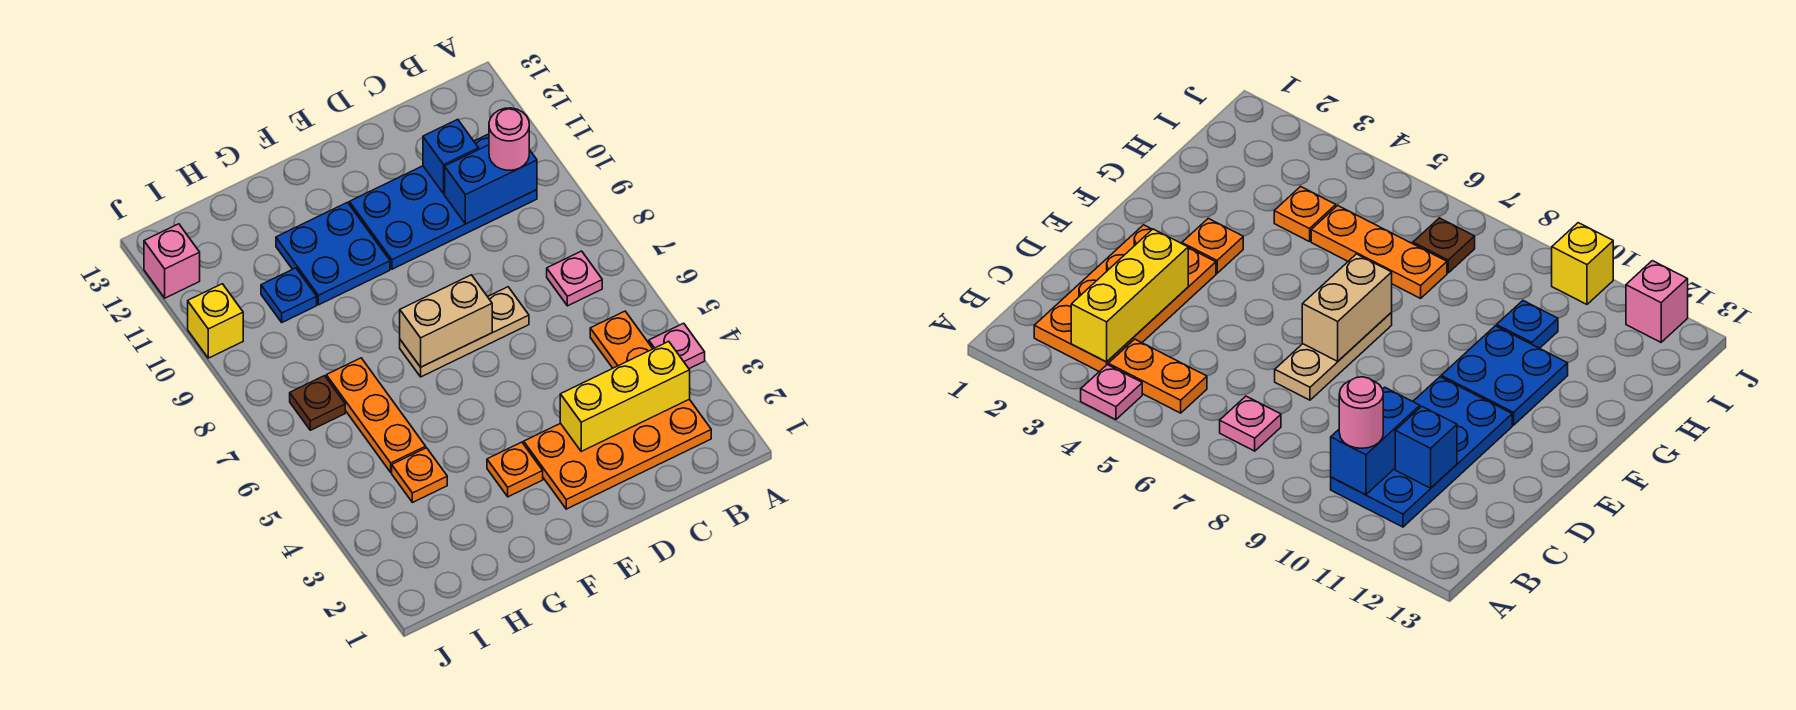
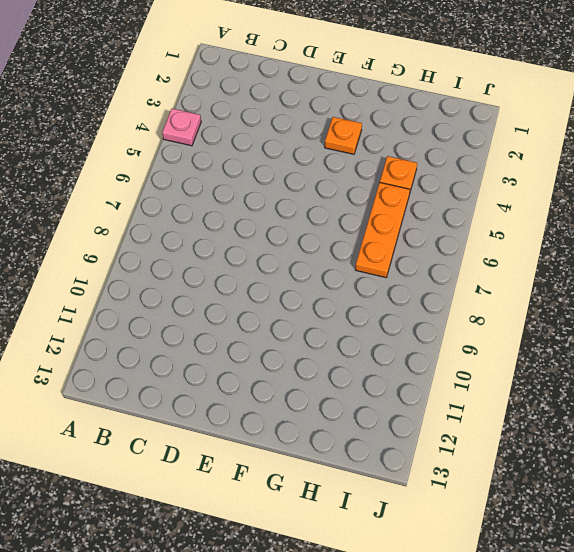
none -> orange plate B2:E3 level 1
none -> orange plate B4:B5 level 1
none -> pink plate B7 level 1

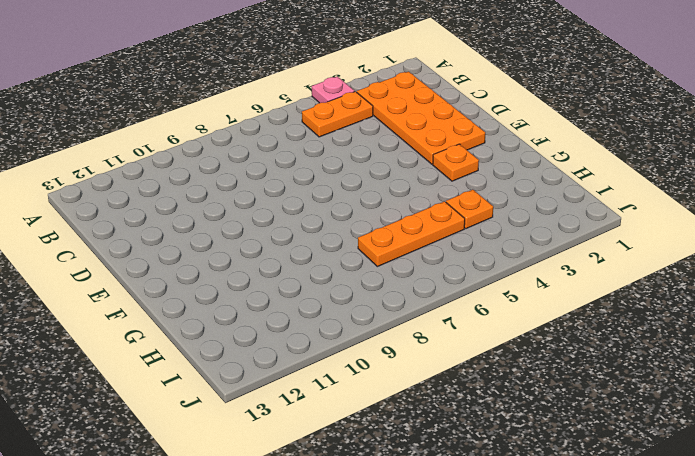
none -> pink plate B7 level 1
none -> blue plate B10:E11 level 1
none -> tan plate D7:F7 level 1

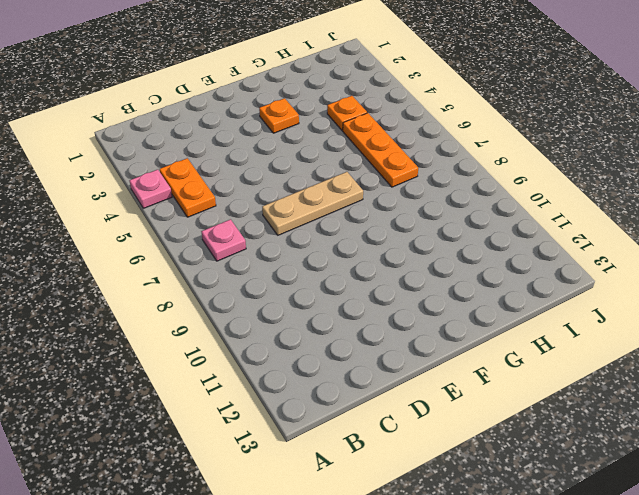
none -> orange plate B2:E3 level 1
none -> blue plate B10:E11 level 1
none -> blue plate F10:G11 level 1

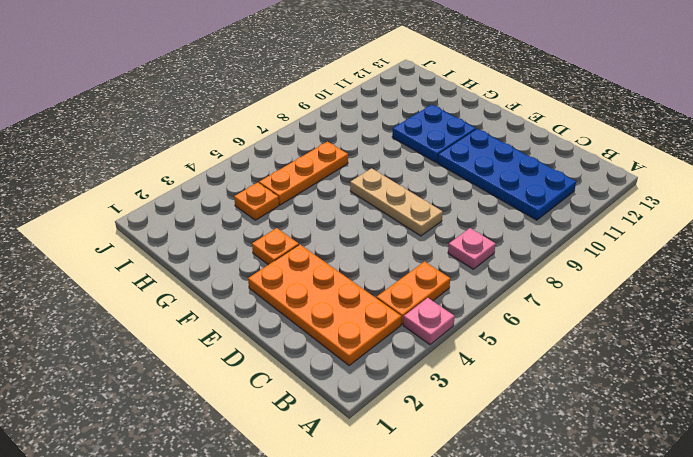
none -> blue plate H10 level 1
none -> brown plate I7 level 1
none -> yellow brick J10 level 1

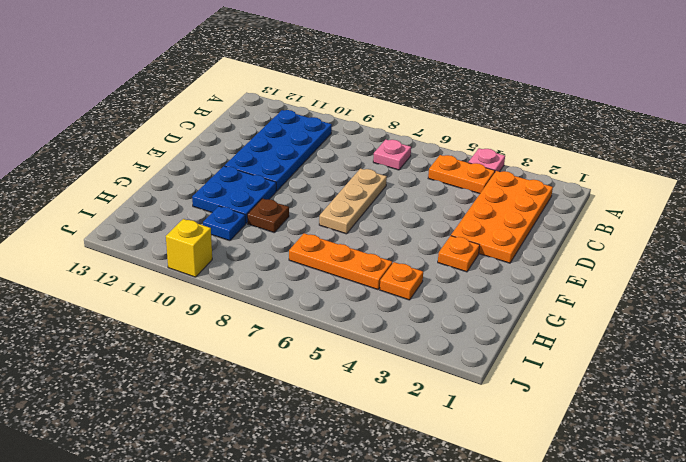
brown plate G9 level 1 -> brown plate I7 level 1
none -> pink brick J12 level 1
none -> yellow brick B3:D3 level 2
none -> blue brick B10:C10 level 2

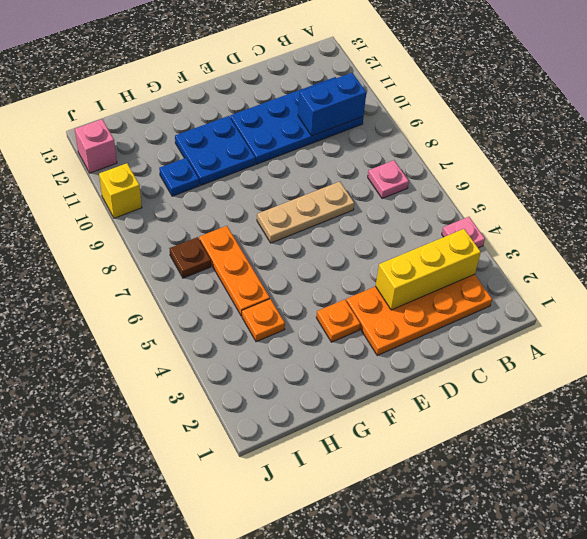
none -> orange plate B4:B5 level 1
none -> blue brick C11 level 2
none -> tan brick E7:F7 level 2

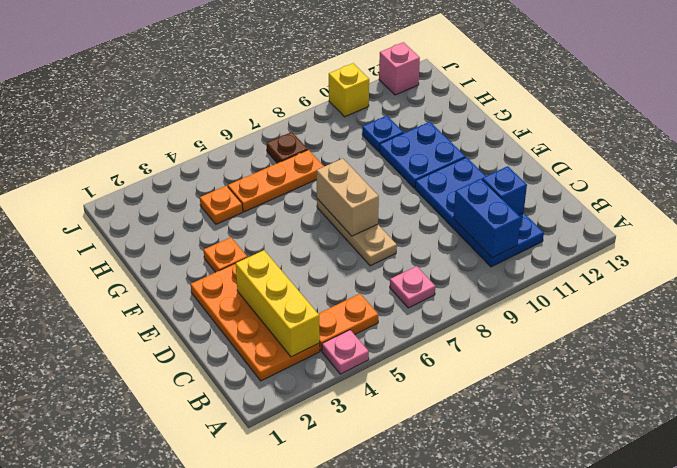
none -> pink round brick B10 level 3

